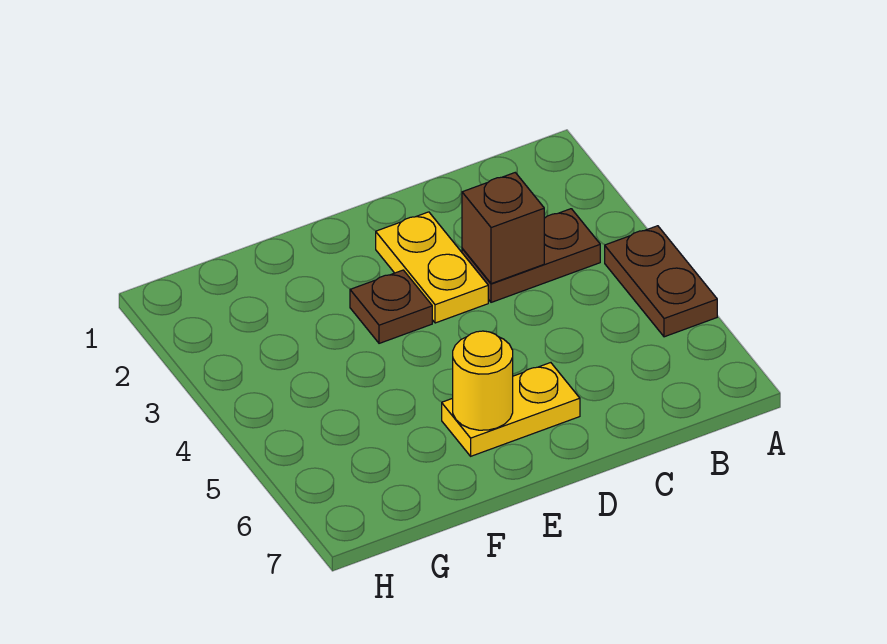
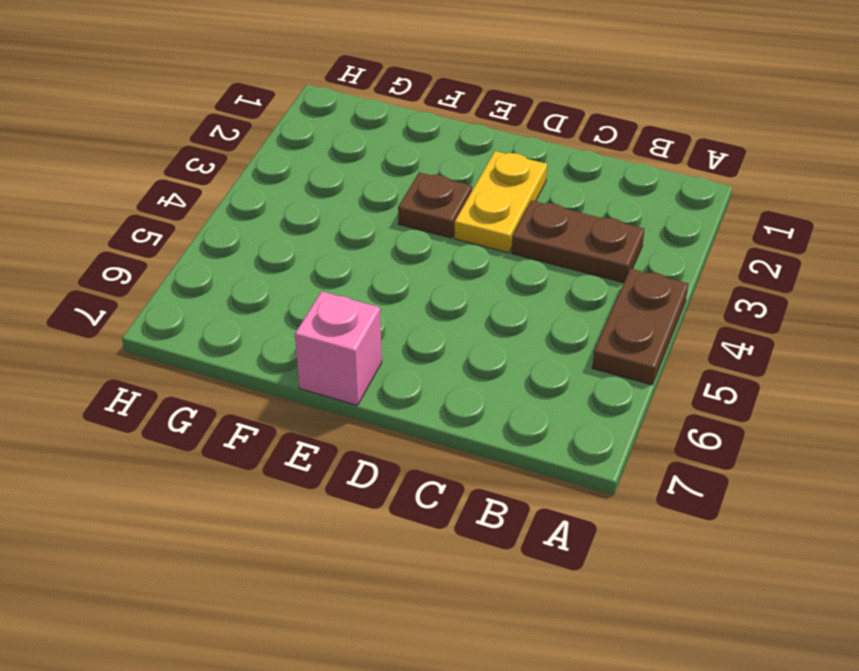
pink brick E7 level 1 -> none
none -> yellow plate D6:E6 level 1
none -> brown brick C3 level 2

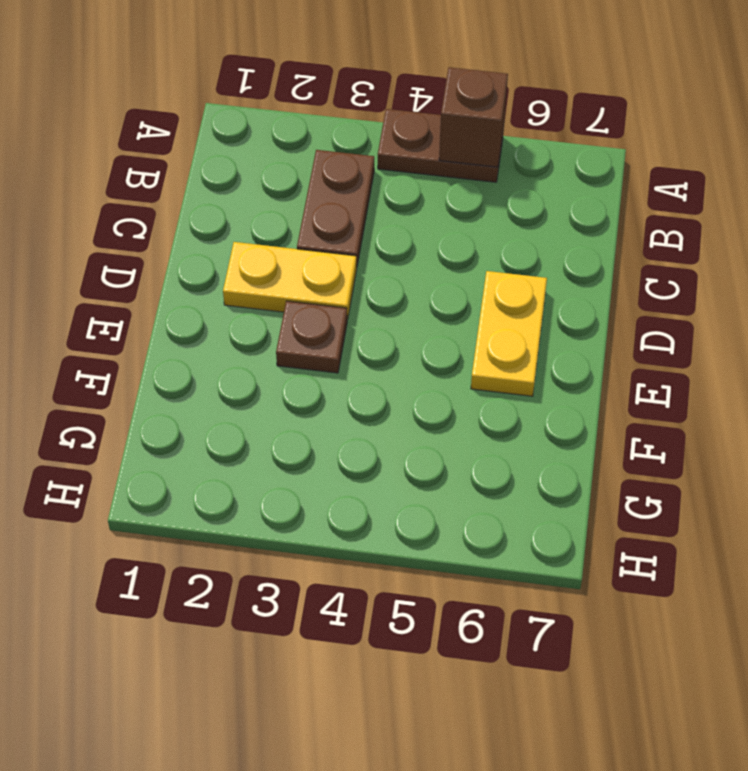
brown brick A5 level 2 -> brown brick C3 level 2
none -> yellow round brick E6 level 2

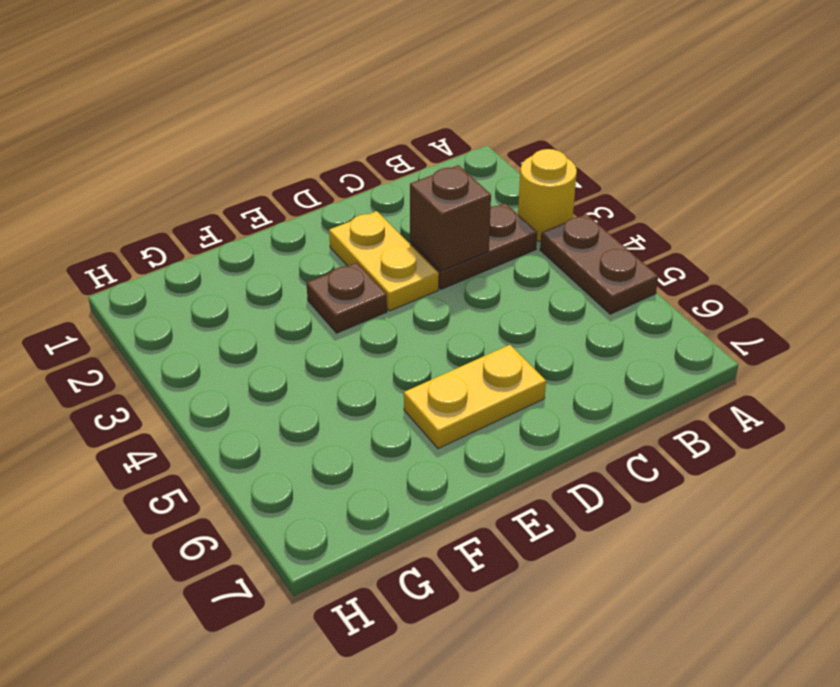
yellow round brick A3 level 1 -> yellow round brick E6 level 2

